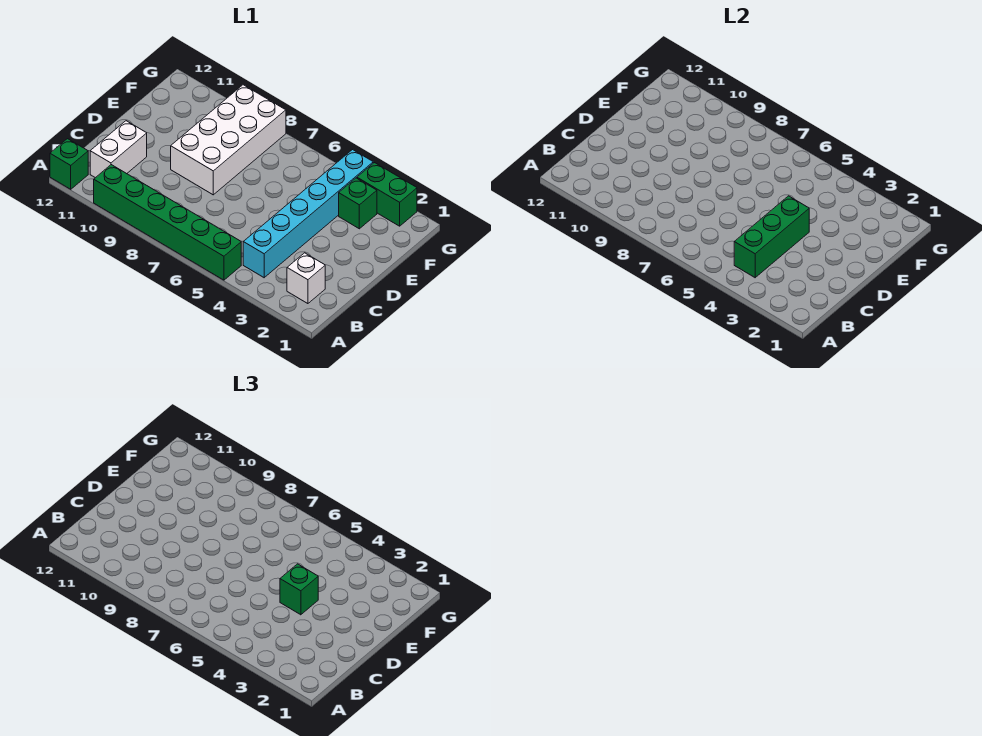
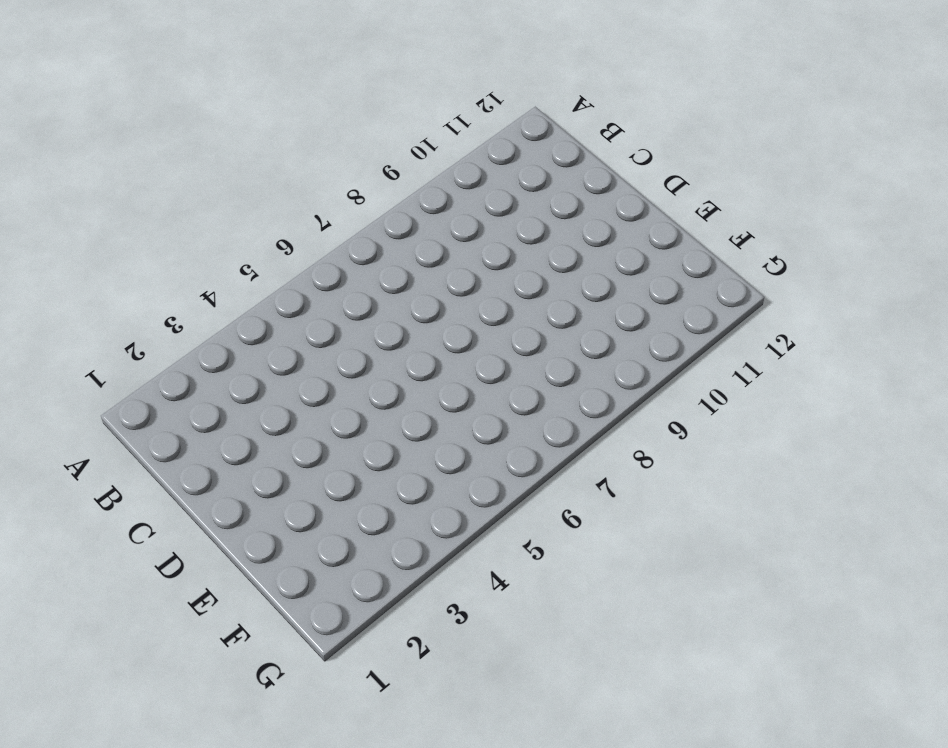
none -> green brick A5:A10 level 1
none -> green brick A12 level 1

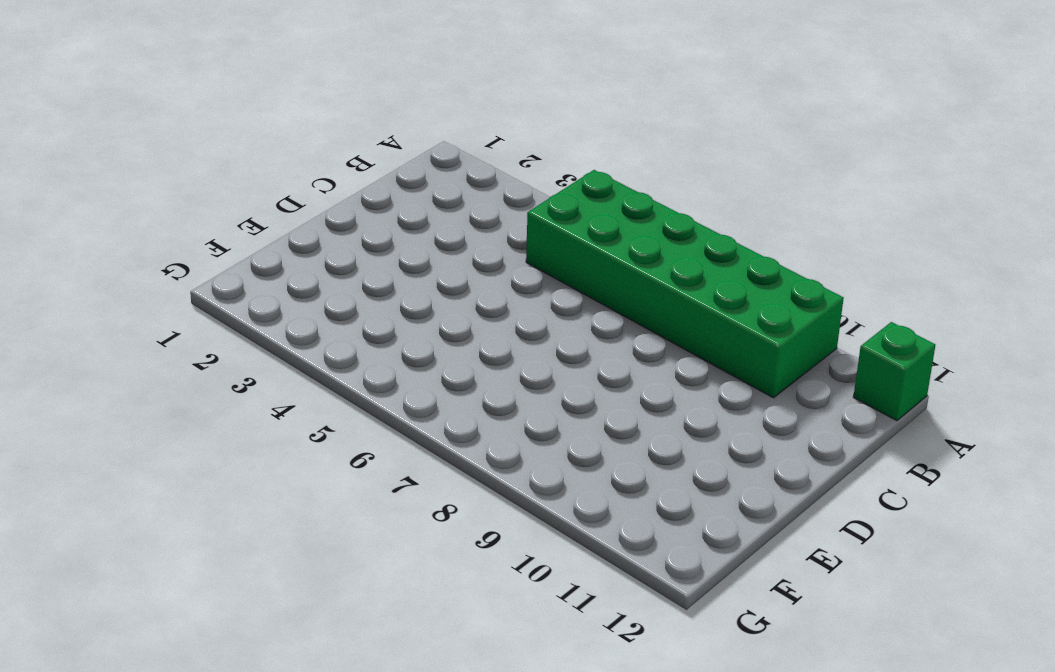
green brick A5:B10 level 1 -> green brick A5:A10 level 1
none -> white brick B2 level 1
none -> cyan brick B4:G4 level 1

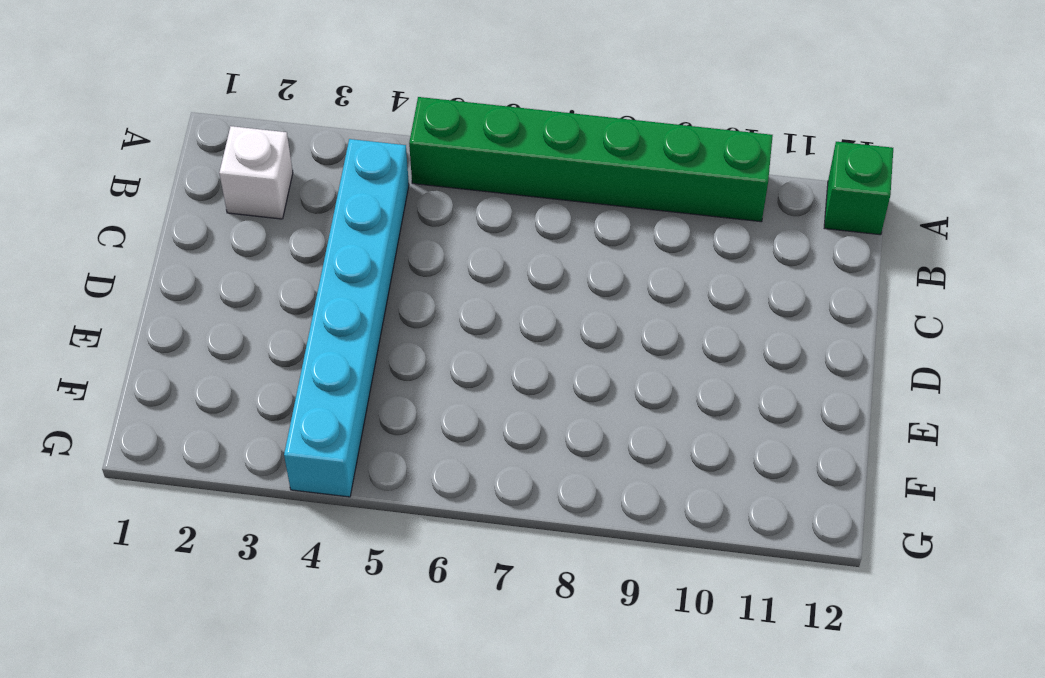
none -> white brick B11:C11 level 1
none -> white brick D8:G9 level 1

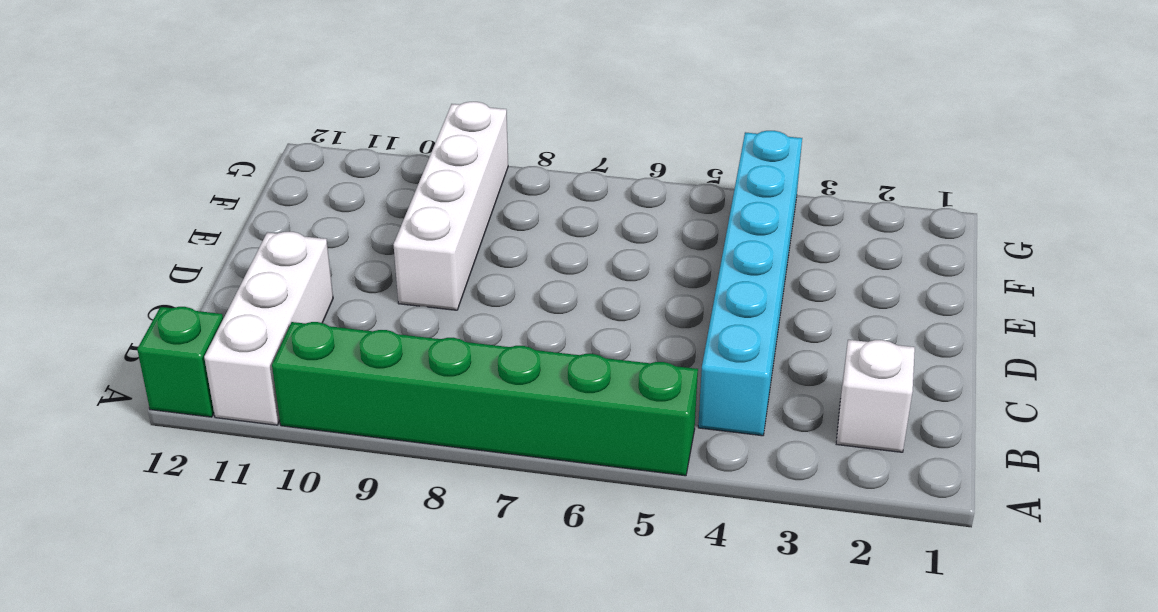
white brick A11:C11 level 1 -> white brick B11:C11 level 1
white brick D9:G9 level 1 -> white brick D8:G9 level 1
none -> green brick F3 level 1
none -> green brick G2:G3 level 1

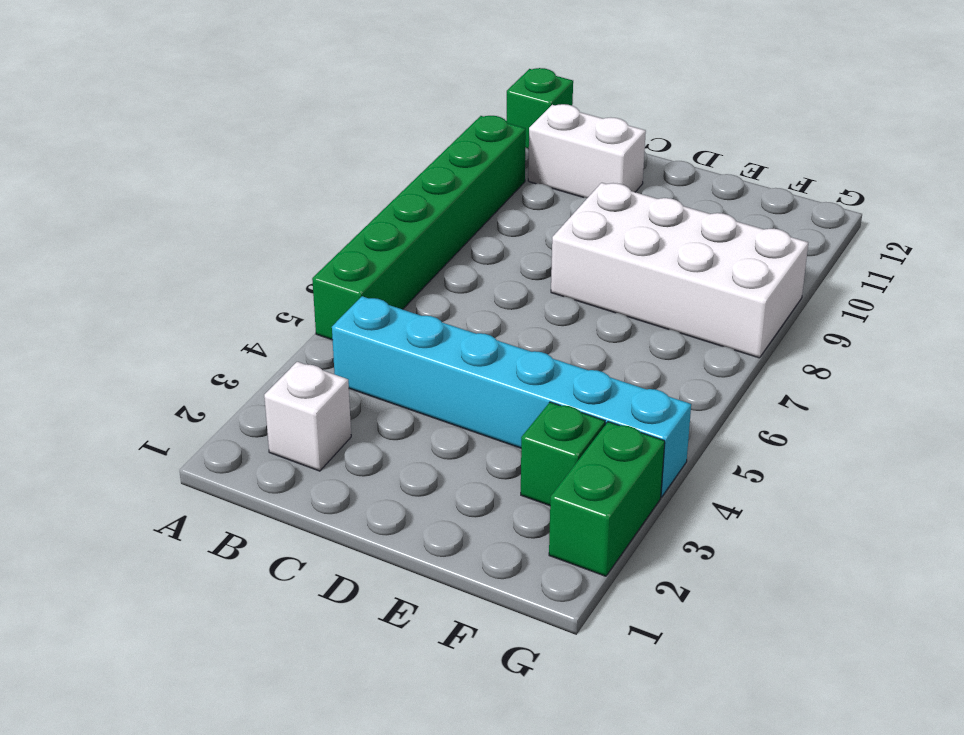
none -> green brick B4:D4 level 2
none -> green brick D4 level 3

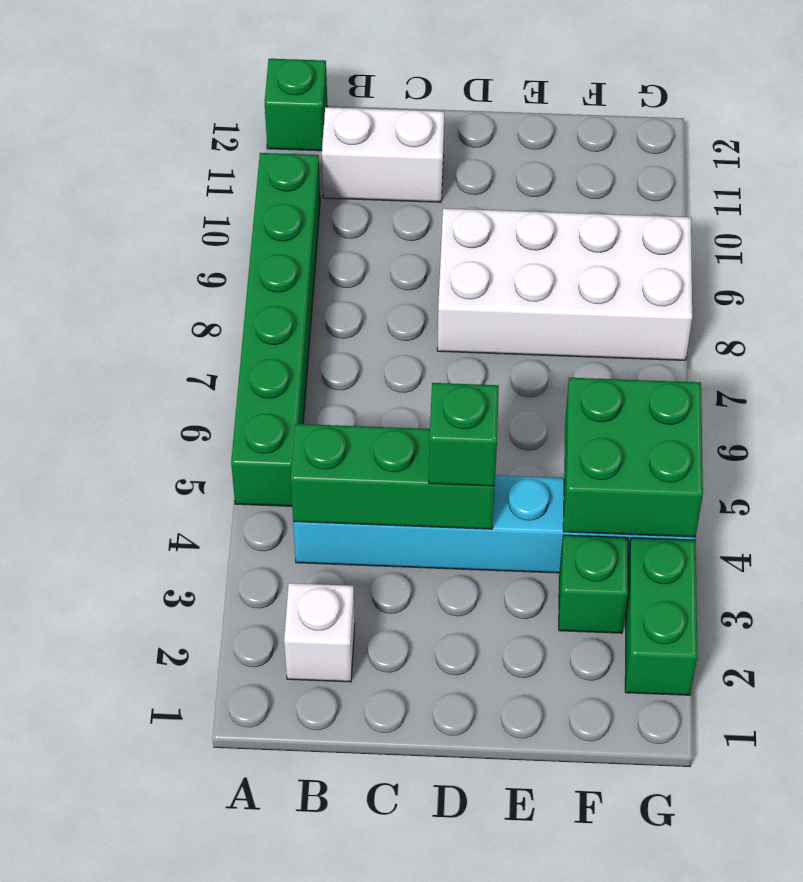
green brick F4:G5 level 2 -> none

